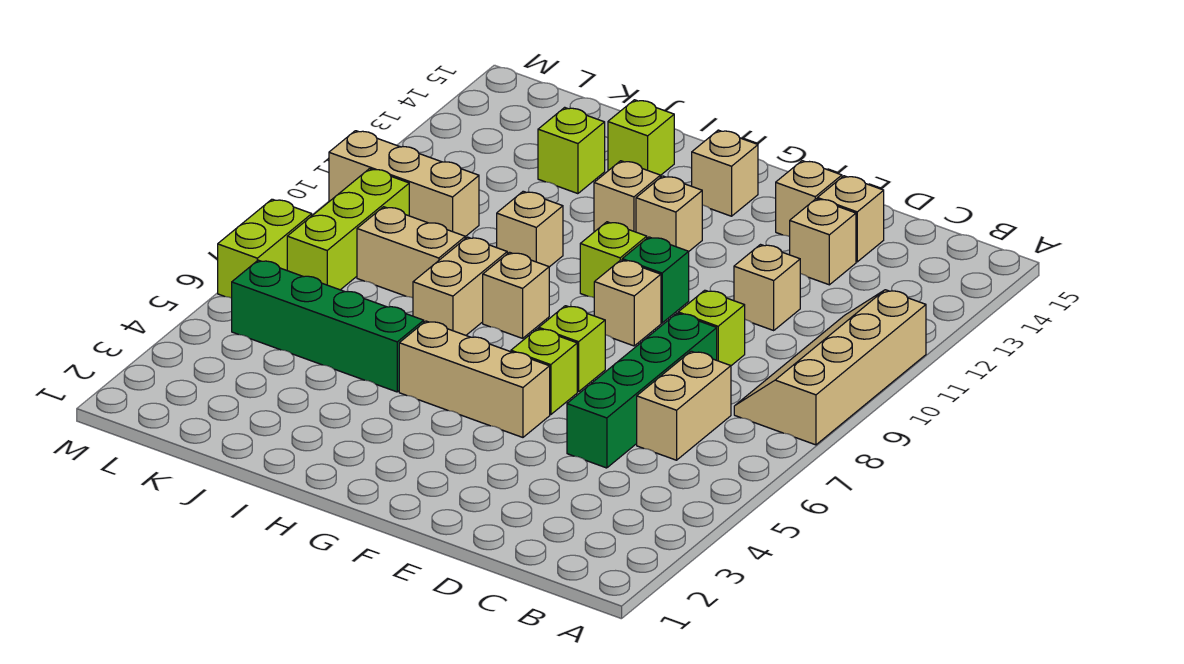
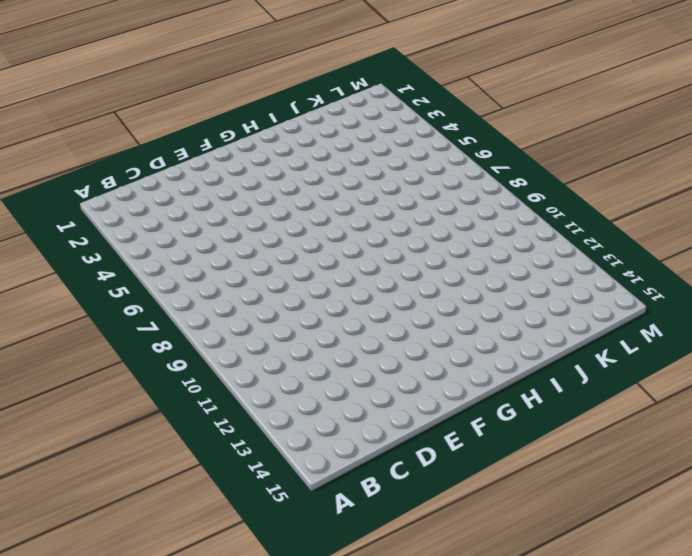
none -> tan slope A8:B11 level 1 top A
none -> tan brick C6:C7 level 1
none -> green brick D5:D8 level 1

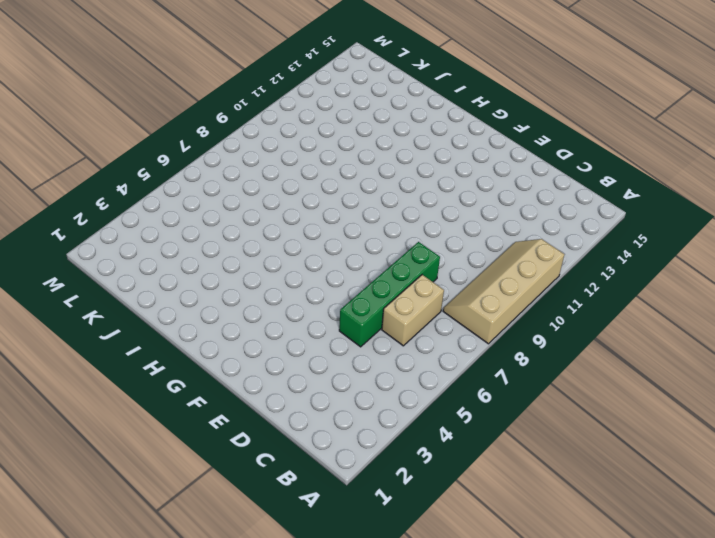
none -> lime brick D9 level 1
none -> tan brick D11 level 1
none -> tan brick D13 level 1

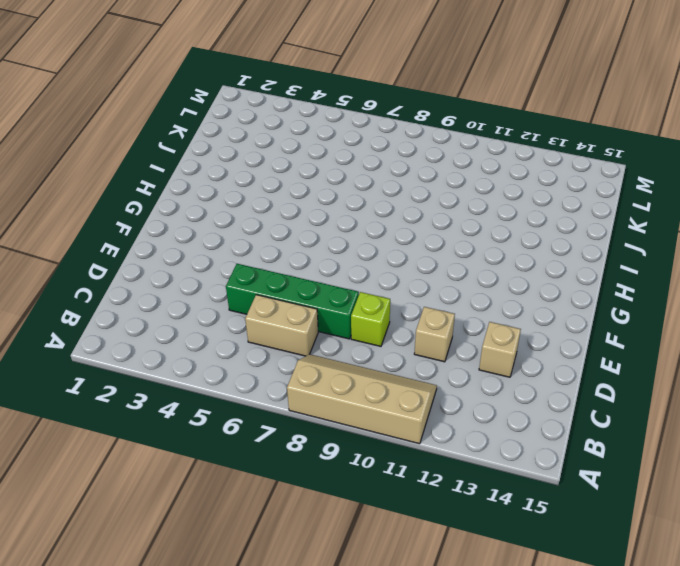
none -> tan brick D14 level 1
none -> tan brick E14 level 1
none -> tan brick F5:H5 level 1

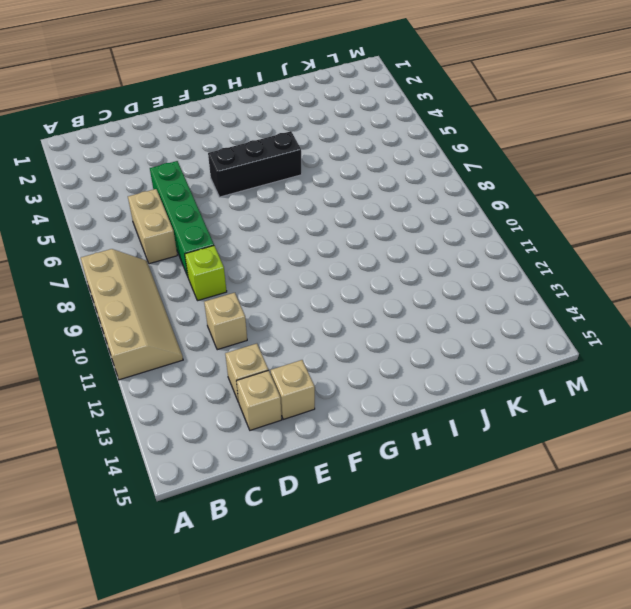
black brick F5:H5 level 1 -> tan brick F5:H5 level 1
none -> lime brick F6 level 1
none -> lime brick F7 level 1
none -> tan brick F9 level 1

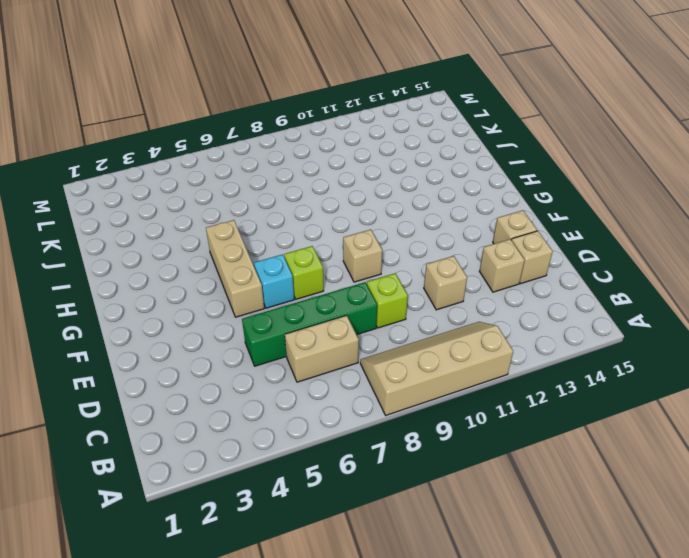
cyan brick F6 level 1 -> lime brick F6 level 1
none -> green brick F10 level 1
none -> lime brick G10 level 1
none -> tan brick G12 level 1

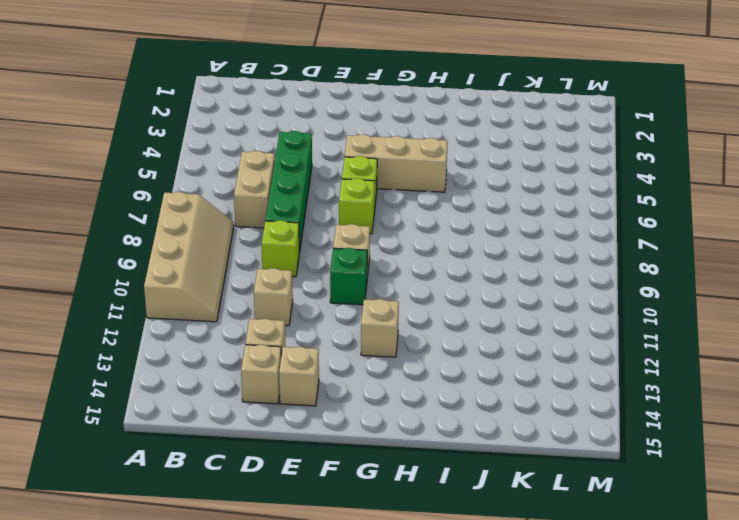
none -> lime brick G10 level 1
none -> tan brick G14 level 1
none -> tan brick H8 level 1

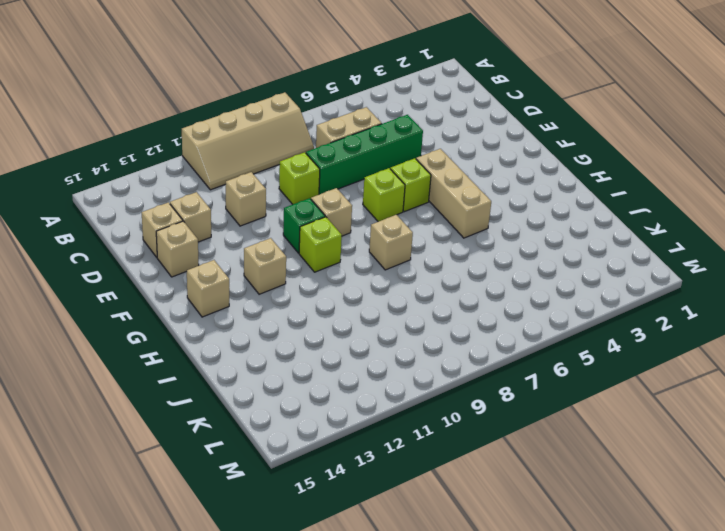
none -> tan brick H12 level 1
none -> green brick I5:L5 level 1
none -> tan brick I7:I8 level 1

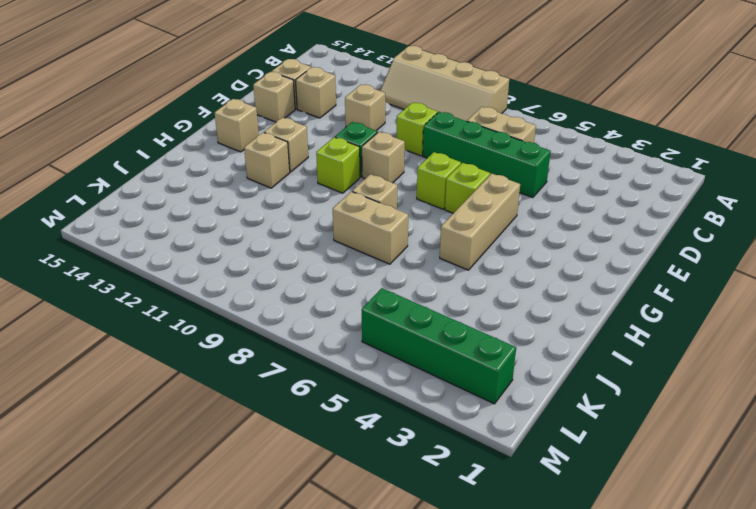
green brick L2:L5 level 1 -> green brick I5:L5 level 1
none -> tan brick I10 level 1
none -> lime brick I14 level 1
none -> tan brick J8:K8 level 1

